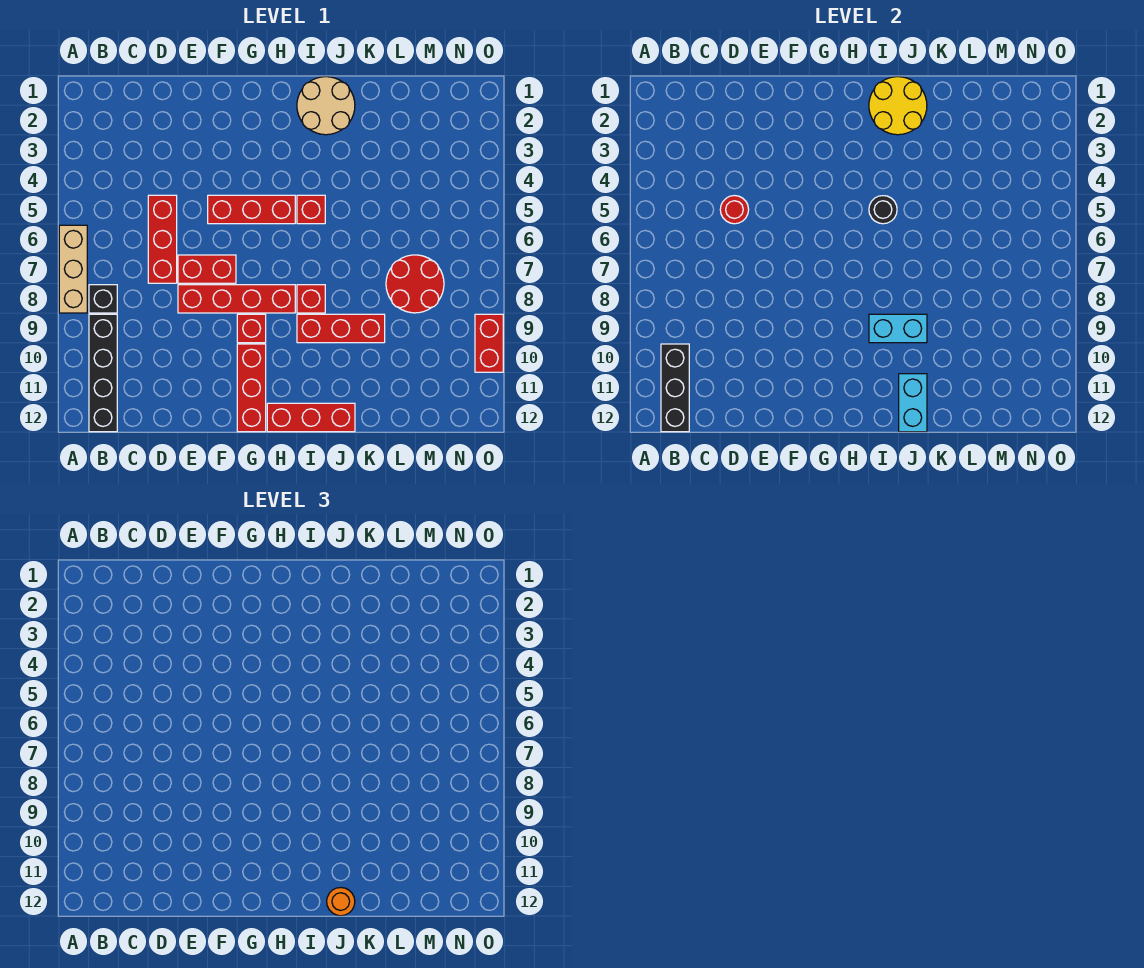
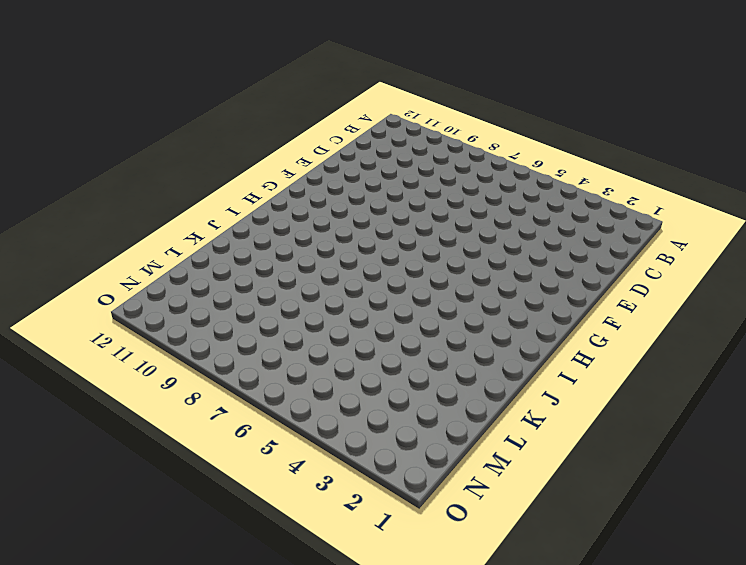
none -> tan brick A6:A8 level 1
none -> black brick B8 level 1
none -> black brick B9:B12 level 1

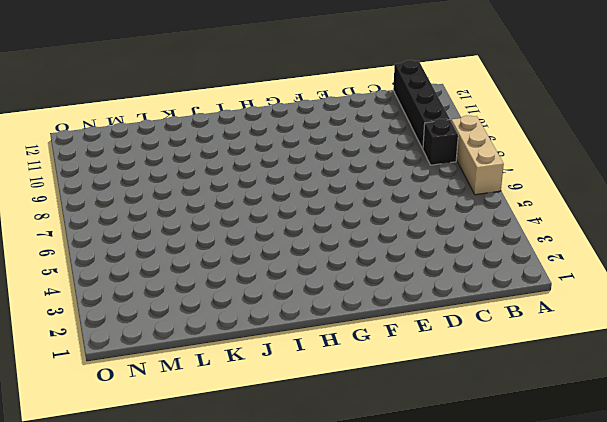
none -> red brick D5:D7 level 1
none -> red brick E7:F7 level 1
none -> red brick E8:H8 level 1

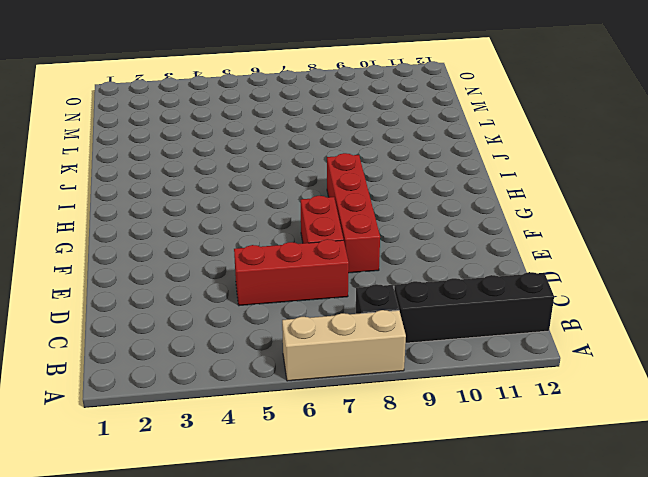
none -> red brick F5:H5 level 1
none -> red brick G9 level 1
none -> red brick G10:G12 level 1

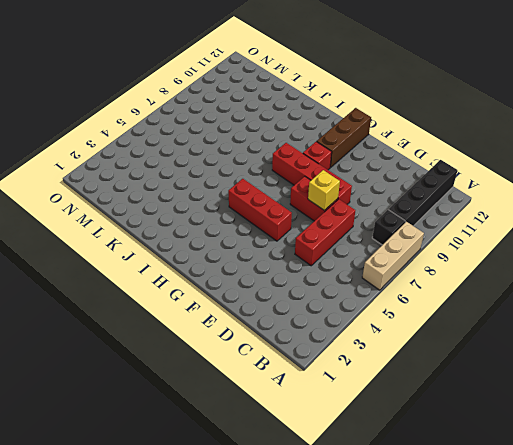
yellow brick E7 level 2 -> none
brown brick G10:G12 level 1 -> red brick G10:G12 level 1
none -> red brick H12:J12 level 1
none -> tan round brick I1:J2 level 1
none -> red brick I5 level 1

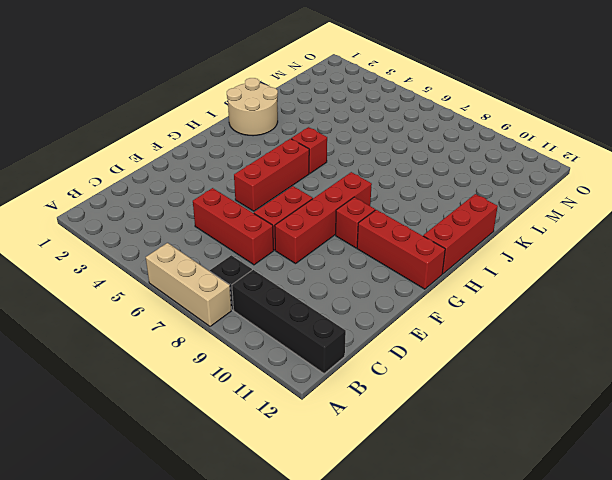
none -> red brick I8 level 1
none -> red brick I9:K9 level 1
none -> red round brick L7:M8 level 1

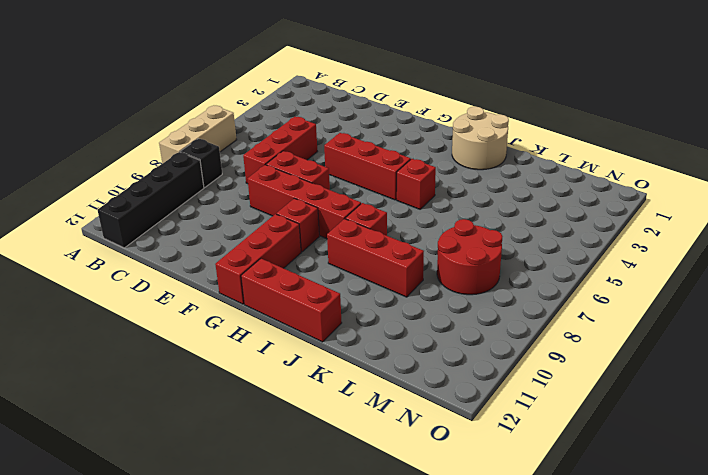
none -> red brick O9:O10 level 1
none -> black brick B10:B12 level 2
none -> red round brick D5 level 2

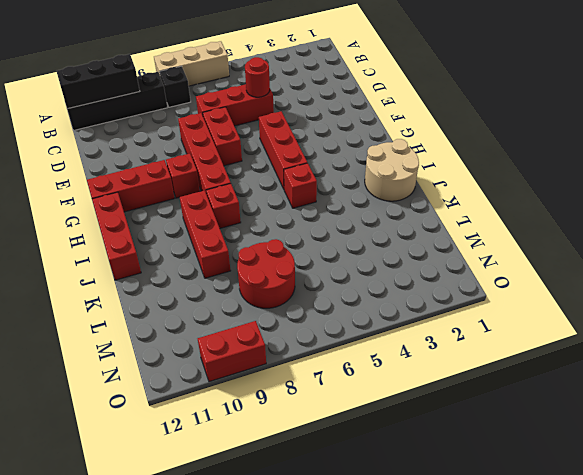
none -> yellow round brick I1:J2 level 2
none -> black round brick I5 level 2
none -> cyan brick I9:J9 level 2

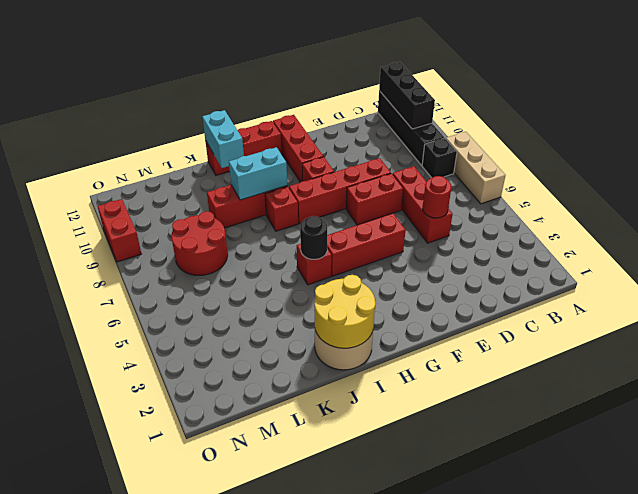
none -> orange round brick J12 level 3

